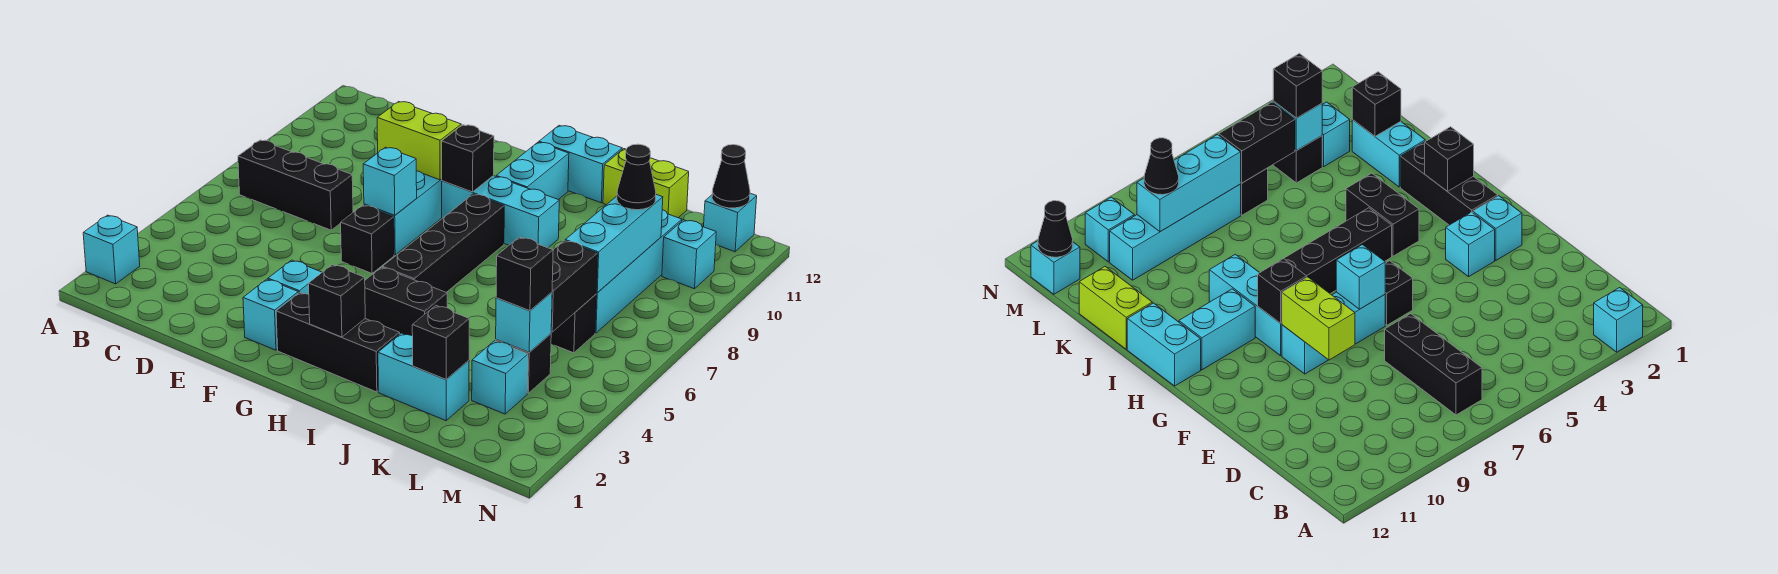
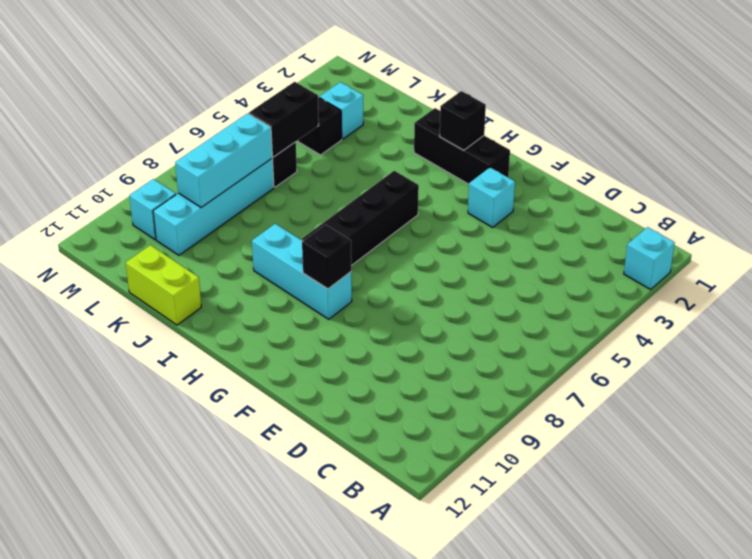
none -> black brick B7:D7 level 1
none -> cyan brick F2 level 1
none -> black brick F6 level 1
none -> cyan brick F7:F9 level 1

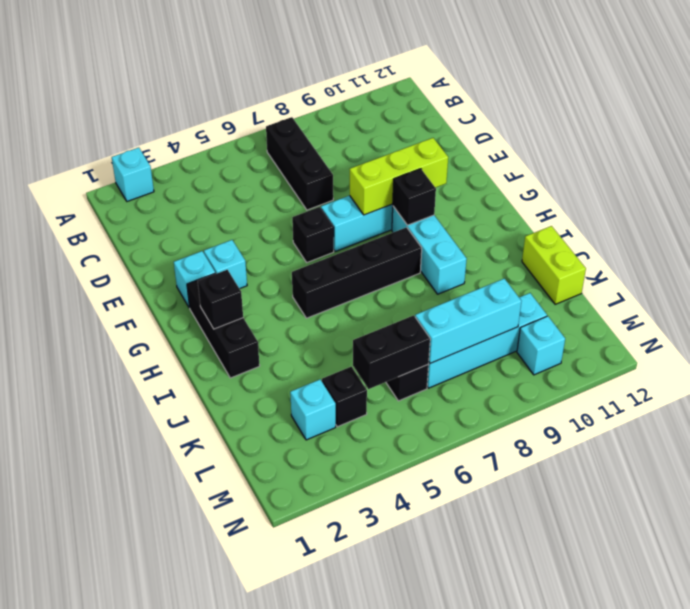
lime brick F8:F10 level 2 -> lime brick E9:F9 level 2
none -> black brick H4:I4 level 1
none -> cyan brick H10:H11 level 1
none -> cyan brick H12:I12 level 1
none -> cyan brick J2:K2 level 1

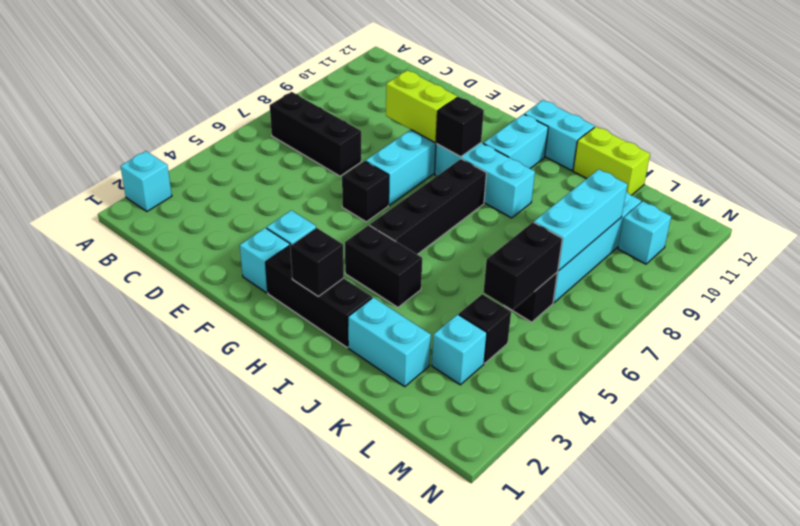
none -> cyan brick M12 level 1
none -> cyan brick F7 level 2
none -> black brick K2 level 2
none -> cyan brick L4 level 2

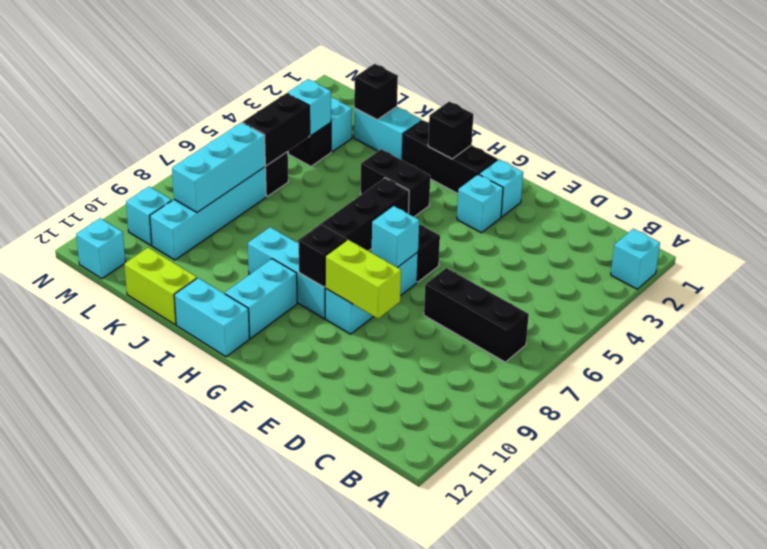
none -> black cone M12 level 2
none -> black brick L4 level 3
none -> black cone L9 level 3

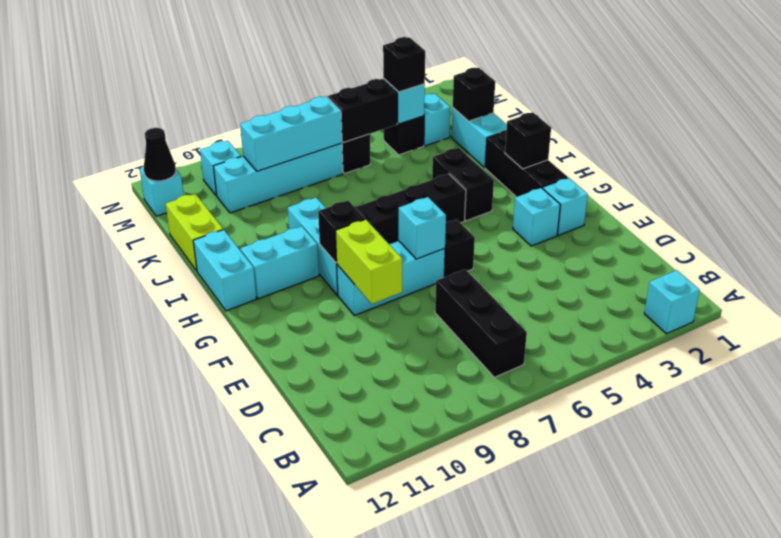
none -> black cone L9 level 3

